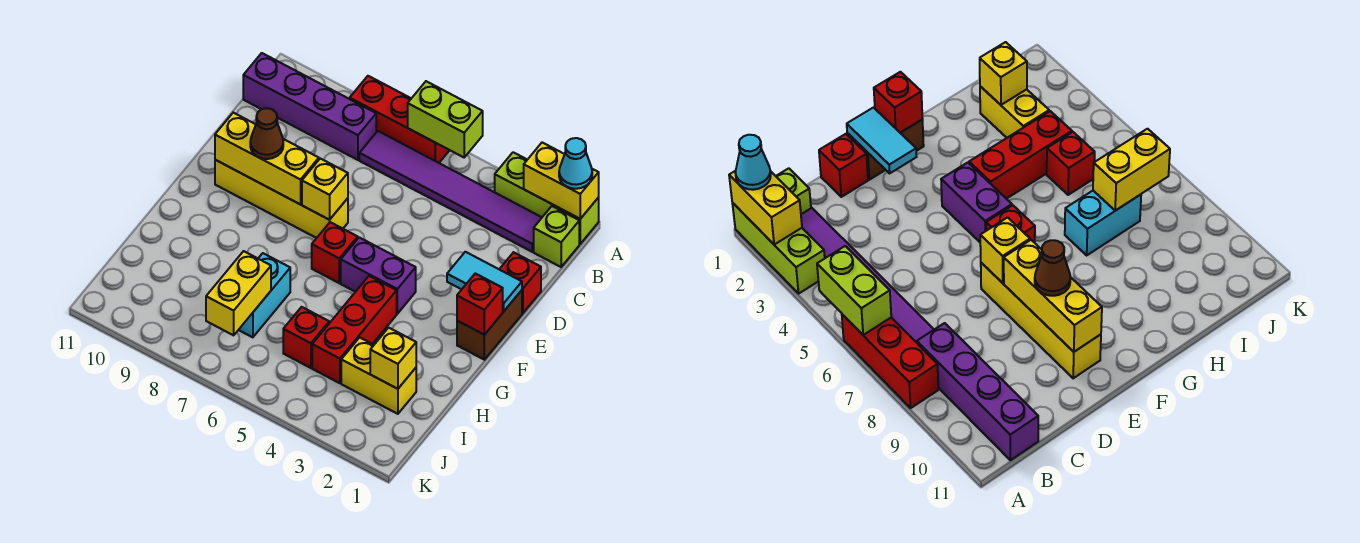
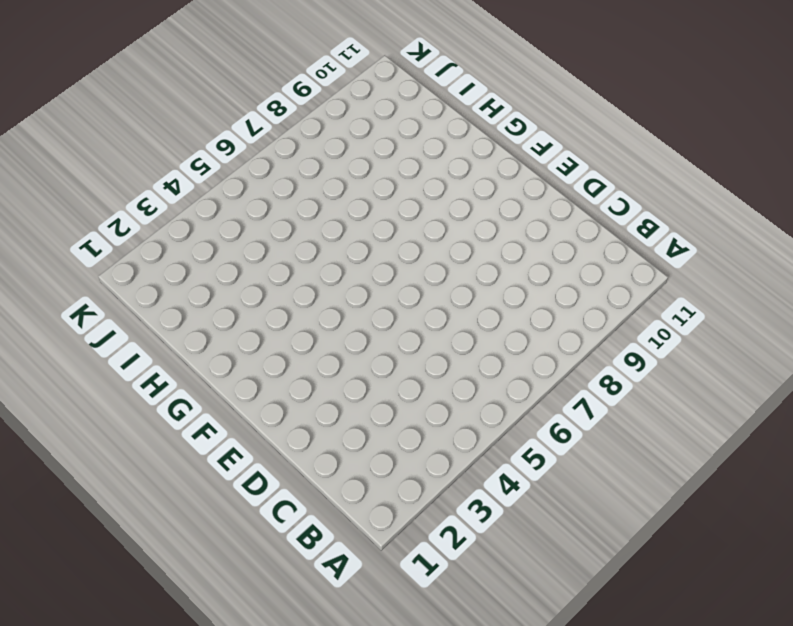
none -> lime brick A1:A3 level 1
none -> red brick A6:A8 level 1
none -> lime brick B1 level 1

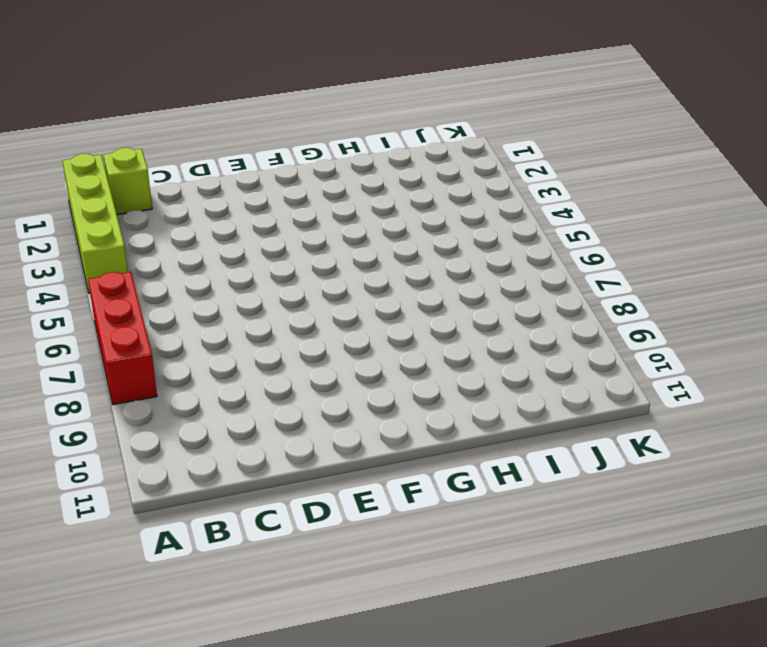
lime brick A1:A4 level 1 -> lime brick A1:A3 level 1
none -> purple tile B2:B7 level 1
none -> purple brick B8:B11 level 1
none -> red brick D1 level 1

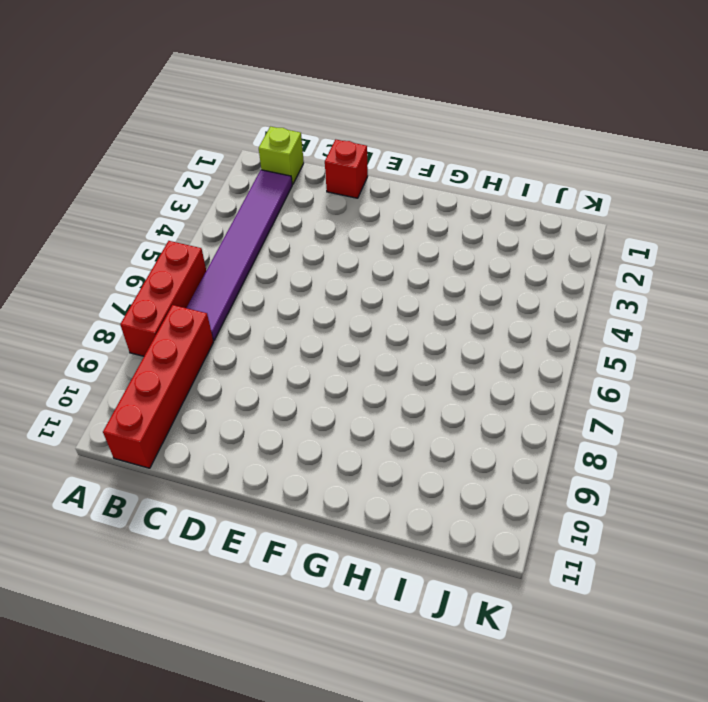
red brick B8:B11 level 1 -> purple brick B8:B11 level 1
none -> lime brick A1:A3 level 1
none -> brown brick E1:F1 level 1
none -> yellow brick E7:E10 level 1

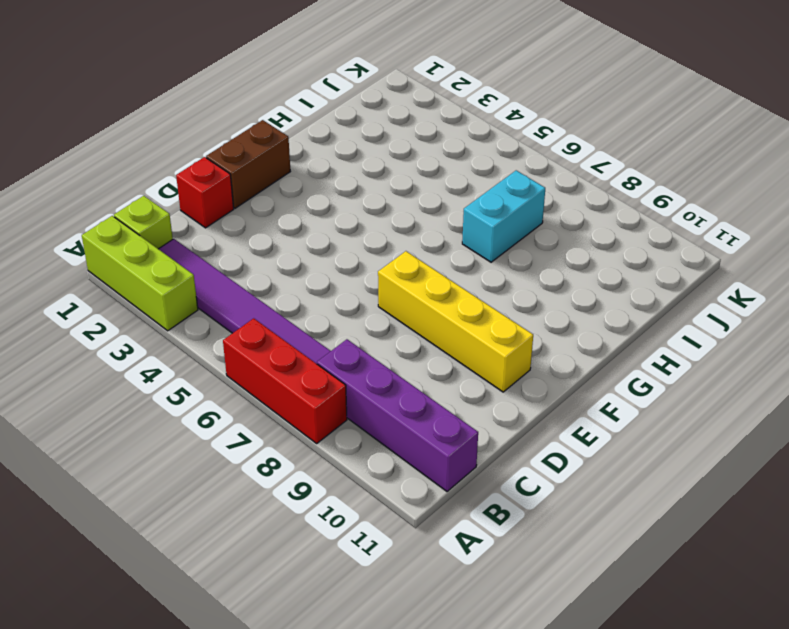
none -> purple brick F4:F5 level 1
none -> red brick F6 level 1
none -> red brick G4:I4 level 1

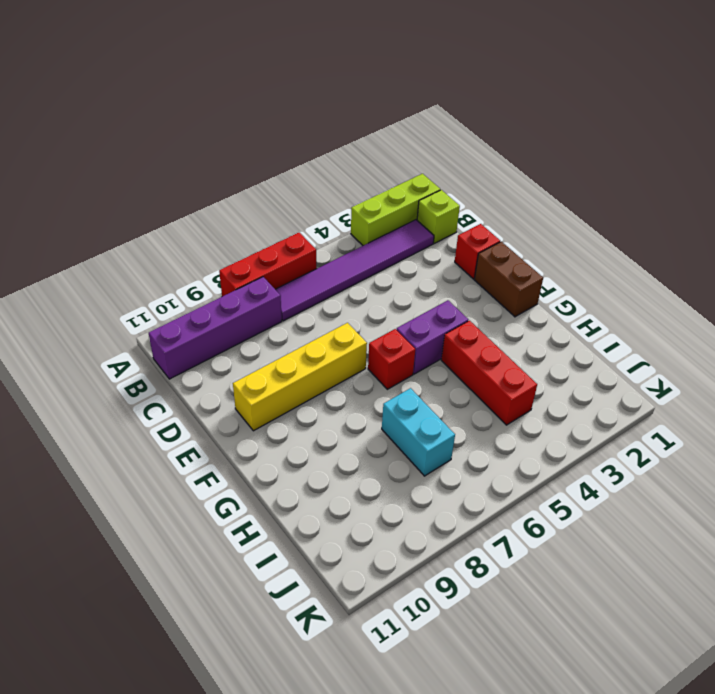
none -> yellow brick I2:I3 level 1
none -> red brick I5 level 1
none -> yellow brick A1:A2 level 2

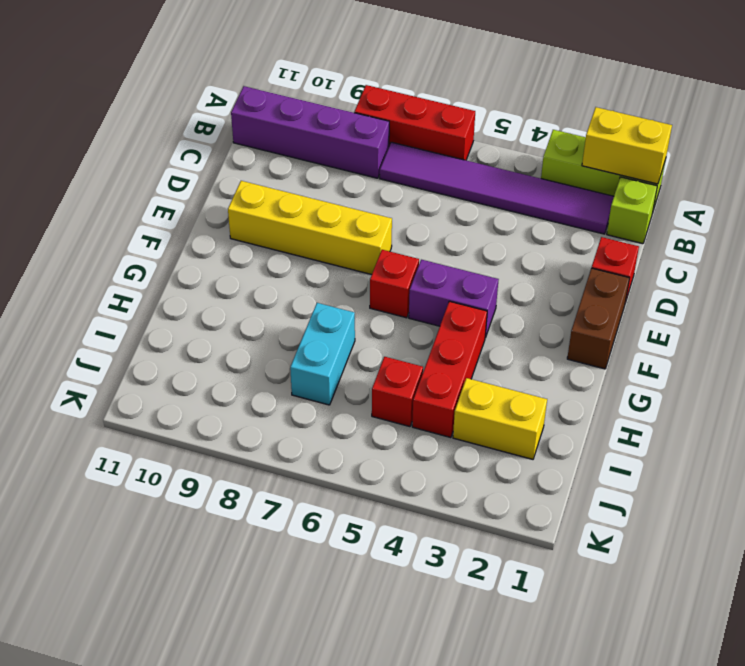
none -> lime brick A5:A6 level 2
none -> cyan tile E1:E2 level 2
none -> yellow brick E7 level 2

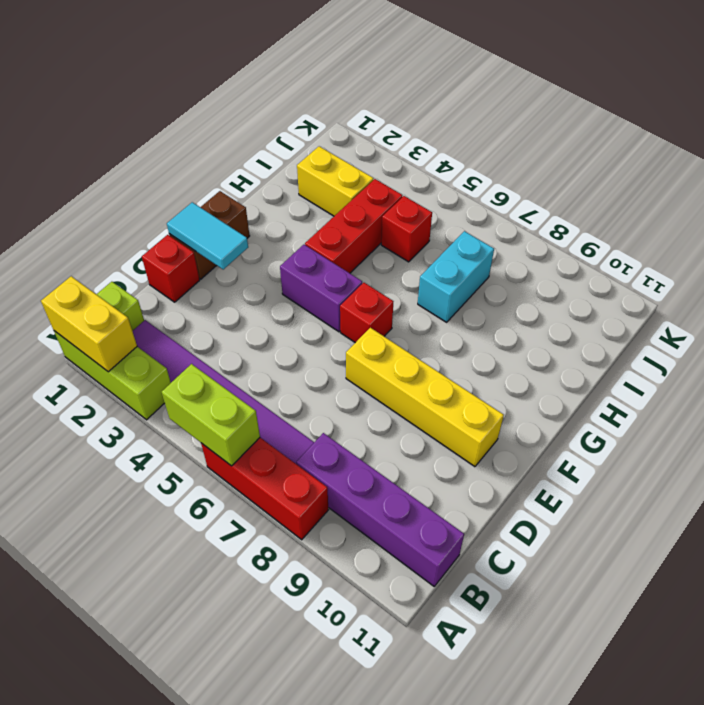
none -> yellow brick E7 level 2
none -> yellow brick E8:E10 level 2
none -> red brick F1 level 2

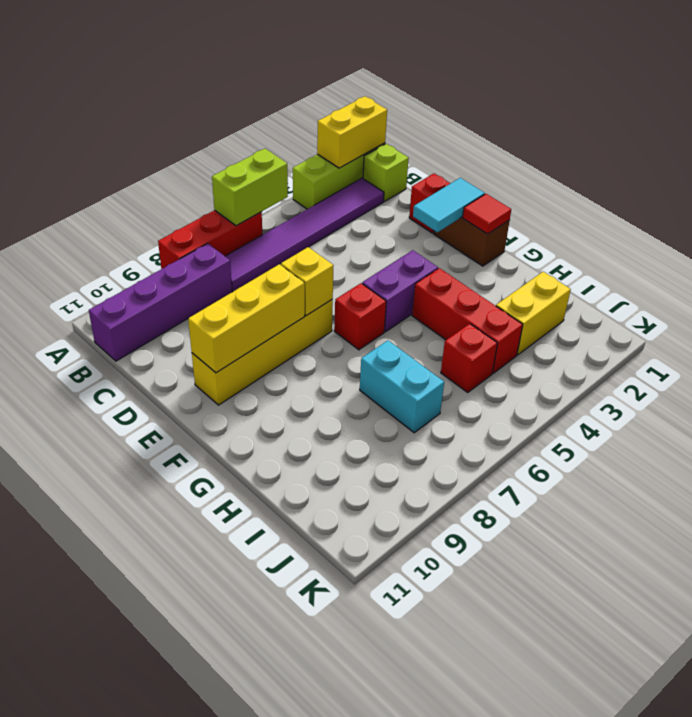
red tile F1 level 2 -> red brick F1 level 2
none -> yellow brick I2 level 2
none -> yellow brick I7:J7 level 2
none -> cyan cone A1 level 3

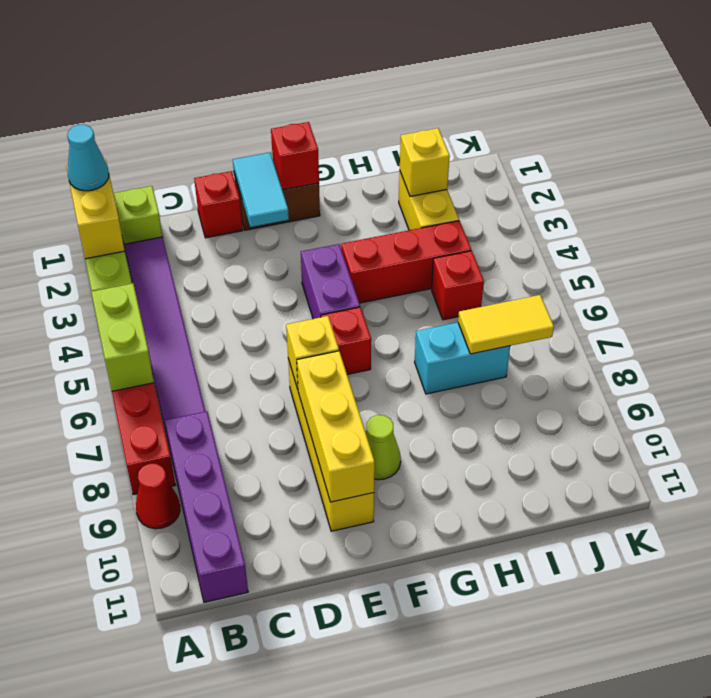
red cone A9 level 1 -> none
lime cone F9 level 1 -> none
yellow tile I7:J7 level 2 -> yellow brick I7:J7 level 2
none -> brown cone E9 level 3

